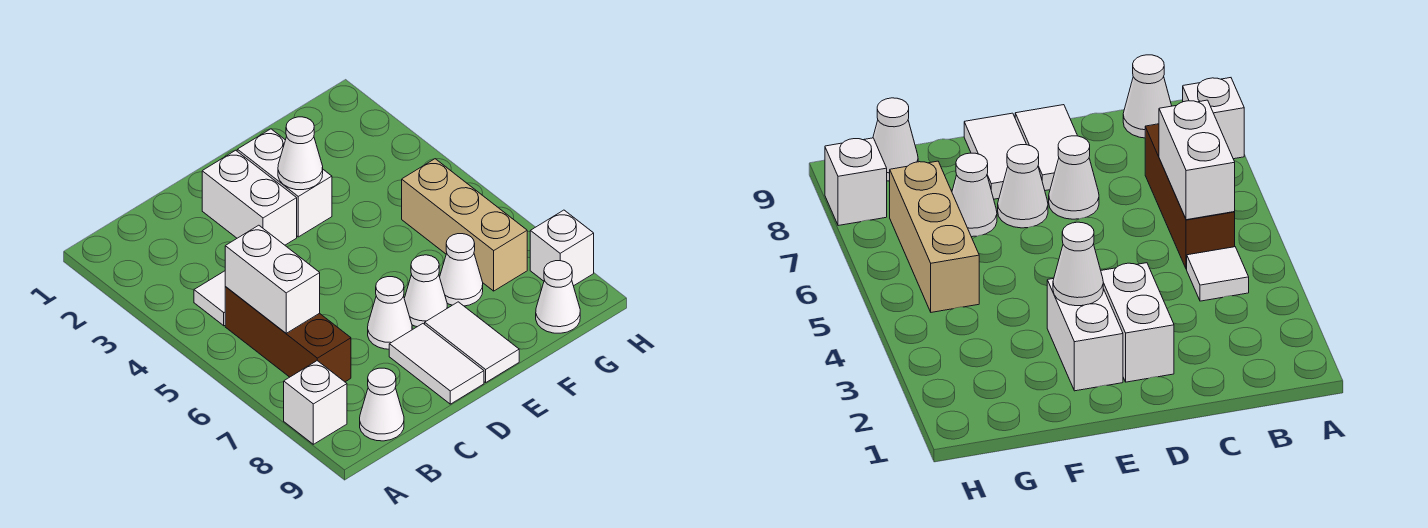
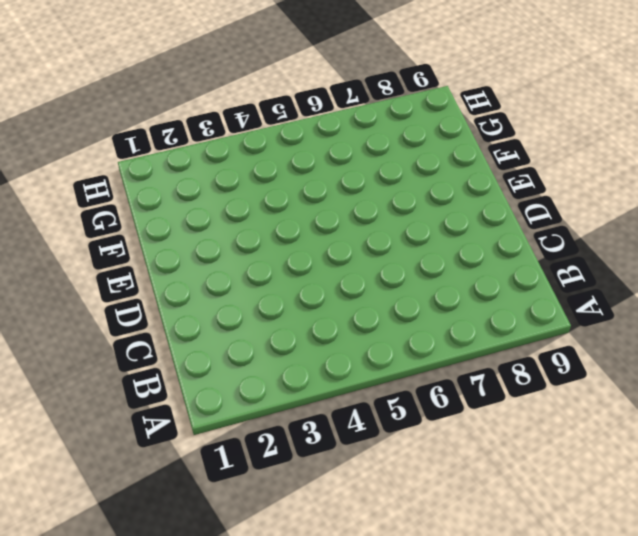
none -> white brick A8 level 1
none -> white tile B4 level 1
none -> brown brick B5:B7 level 1

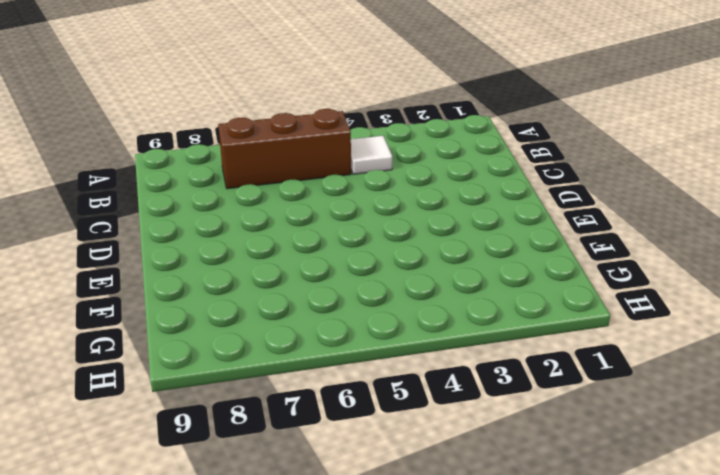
none -> white brick A8 level 1
none -> white cone B9 level 1
none -> white brick D2:D3 level 1

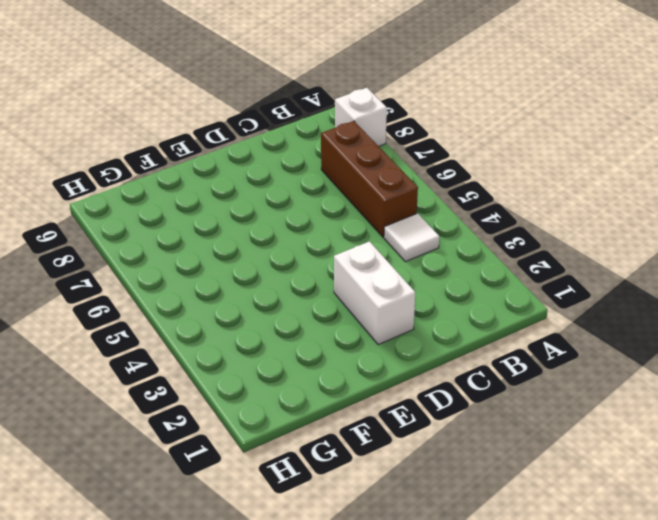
none -> white cone B9 level 1
none -> white cone D7 level 1
none -> white tile D8:D9 level 1

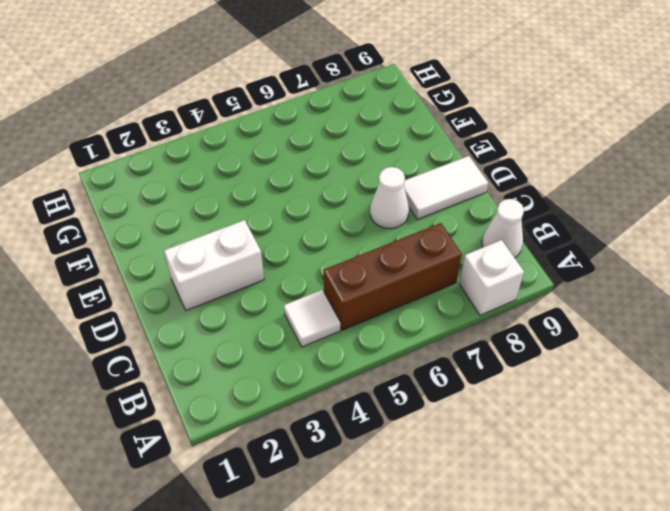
none -> white brick E2:E3 level 1
none -> white cone E7 level 1
none -> white tile E8:E9 level 1

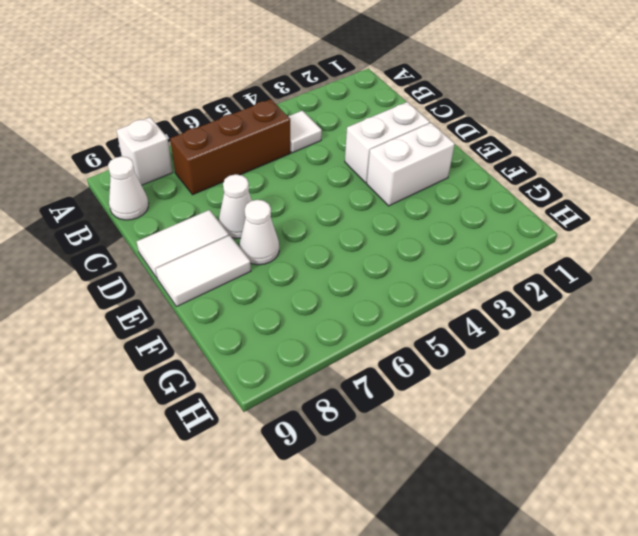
none -> white cone F7 level 1
none -> tan brick G5:G7 level 1
none -> white cone G9 level 1

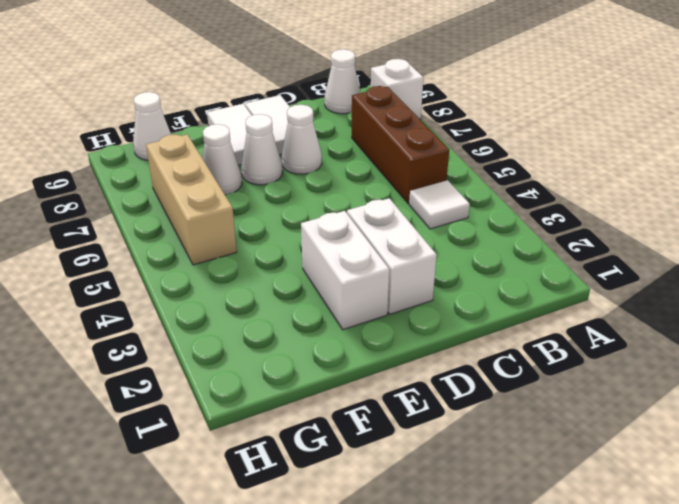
none -> white brick H8 level 1
none -> white brick B5:B6 level 2
none -> white cone E3 level 2

